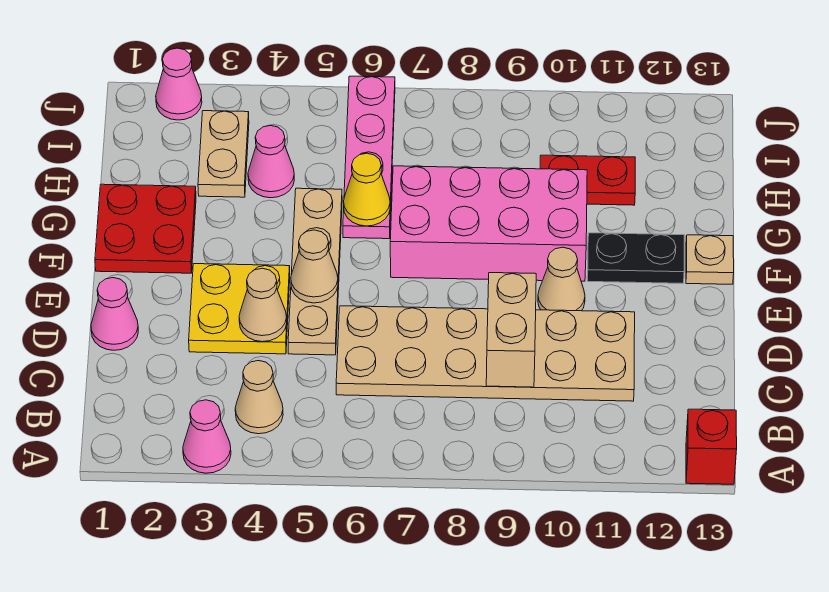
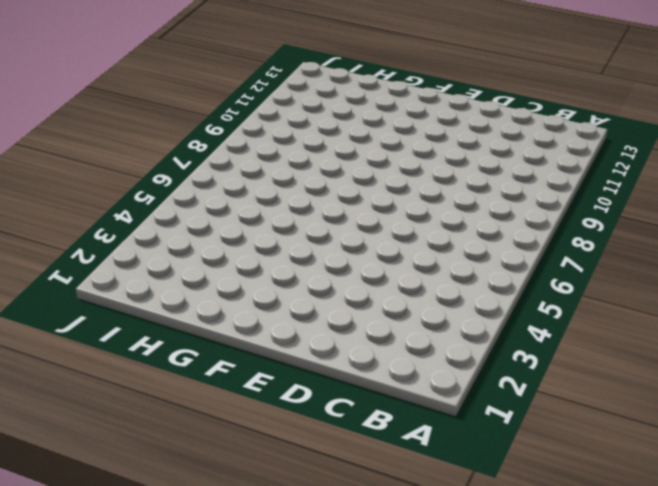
none -> pink cone A3 level 1
none -> red brick A13 level 1
none -> tan cone B4 level 1

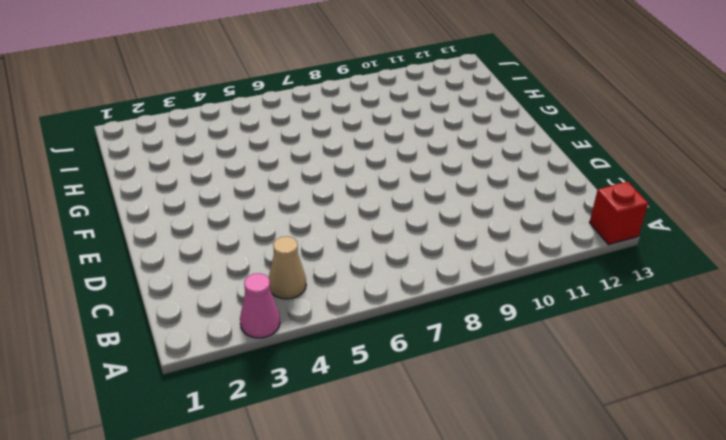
none -> tan plate C6:D11 level 1
none -> pink cone D1 level 1
none -> yellow plate D3:E4 level 1

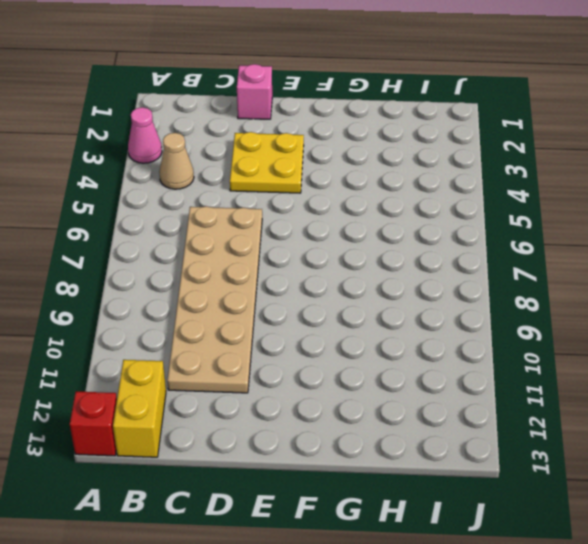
yellow brick B12:B13 level 1 -> none
pink brick D1 level 1 -> pink cone D1 level 1
none -> tan plate D5:G5 level 1
none -> tan cone E10 level 1
none -> red plate F1:G2 level 1

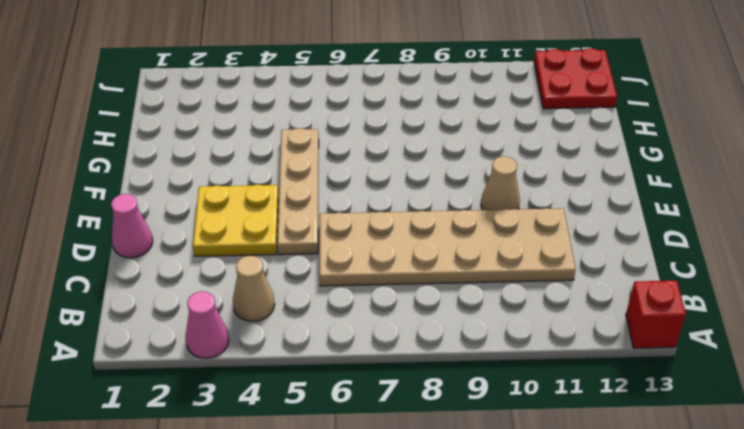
red plate I12:J13 level 1 -> red plate F1:G2 level 1
none -> pink brick F7:G10 level 1
none -> black plate F11:F12 level 1
none -> tan plate F13 level 1

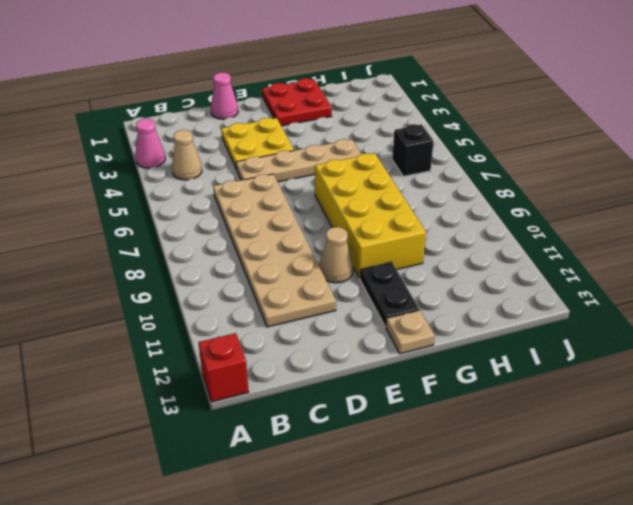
yellow brick F7:G10 level 1 -> pink brick F7:G10 level 1
black brick I6 level 1 -> pink plate G6:J6 level 1
none -> tan plate H3:I3 level 1
none -> pink cone H4 level 1
none -> red plate H10:H11 level 1

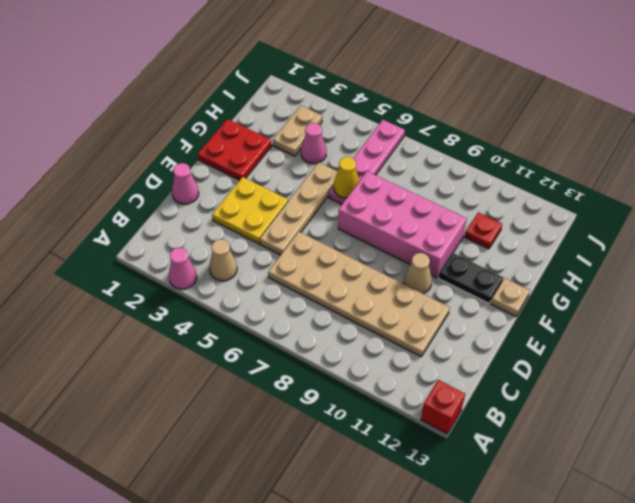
red plate H11 level 1 -> red plate H10:H11 level 1
none -> pink cone J2 level 1
none -> tan brick C9:D9 level 2
none -> tan cone D4 level 2

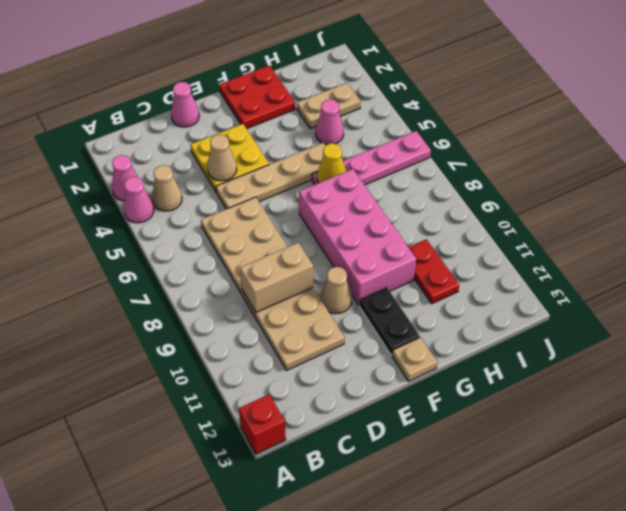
pink cone A4 level 1 -> pink cone J2 level 1
none -> tan cone E5 level 2

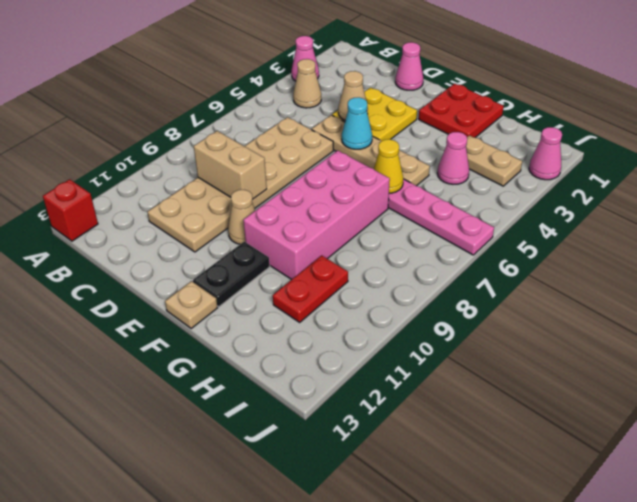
cyan cone E5 level 2 -> tan cone E5 level 2

